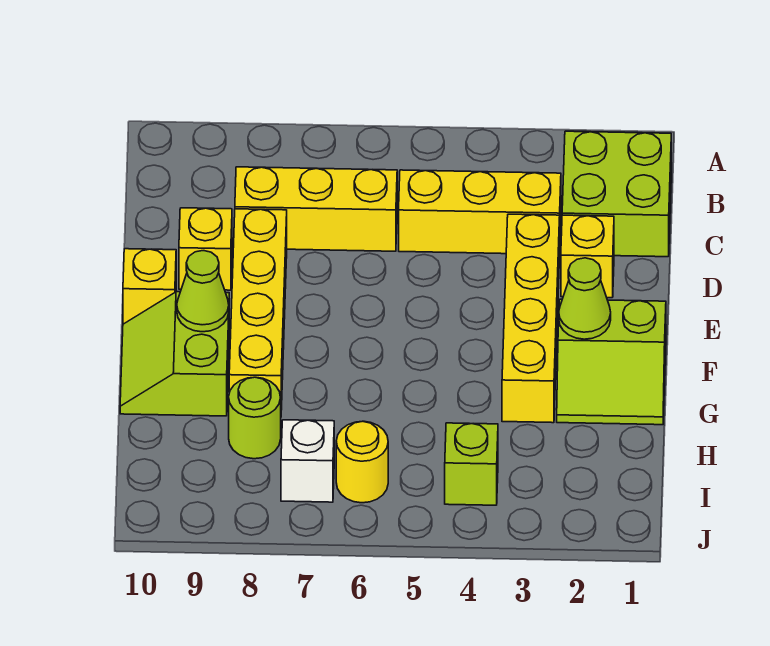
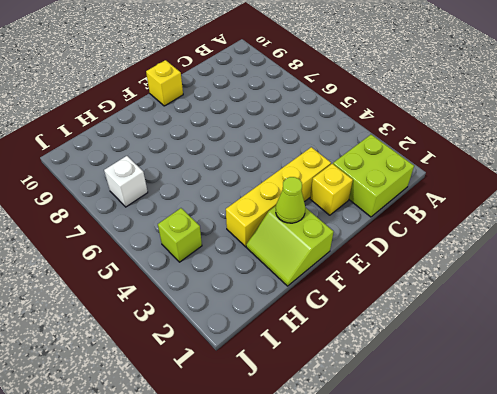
none -> yellow brick C3:C5 level 1
none -> yellow brick C6:C8 level 1
none -> yellow brick D8:G8 level 1

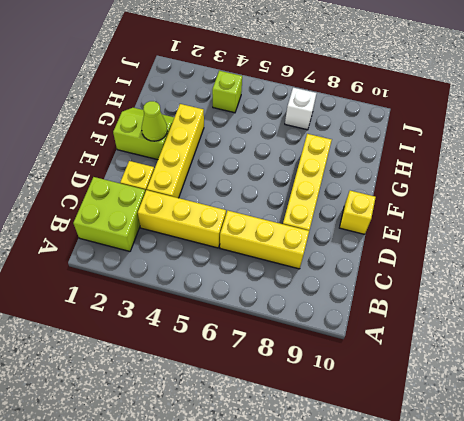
none -> yellow brick D9 level 1
none -> lime slope F9:G10 level 1 top 9
none -> lime round brick H8 level 1

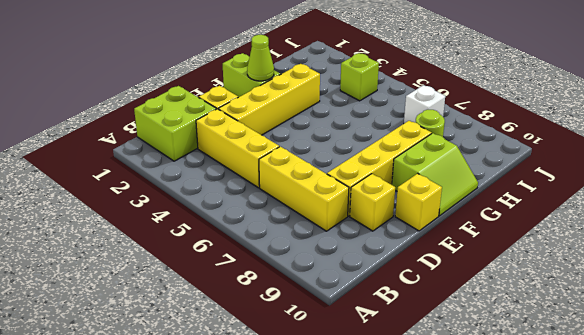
none -> yellow round brick I6 level 1
none -> lime cone F9 level 2

